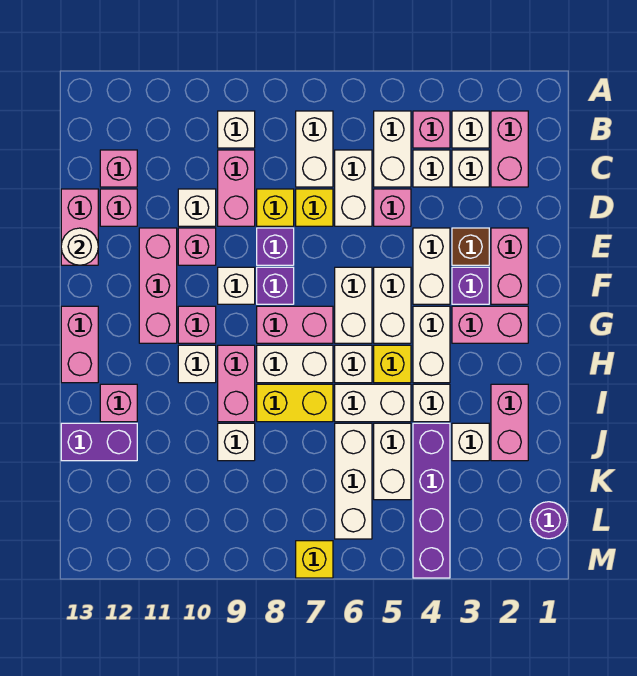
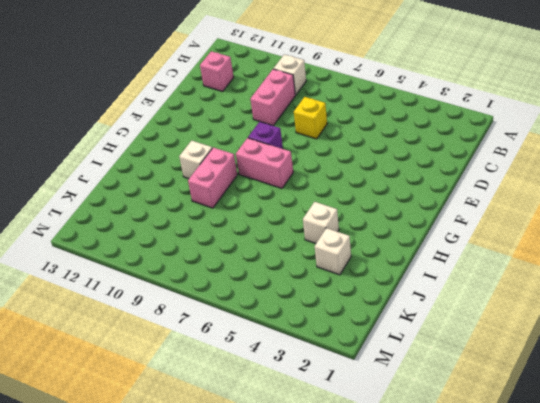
none -> pink brick B2:C2 level 1
none -> white brick B3 level 1
none -> pink brick B4 level 1
none -> white brick B5:C5 level 1

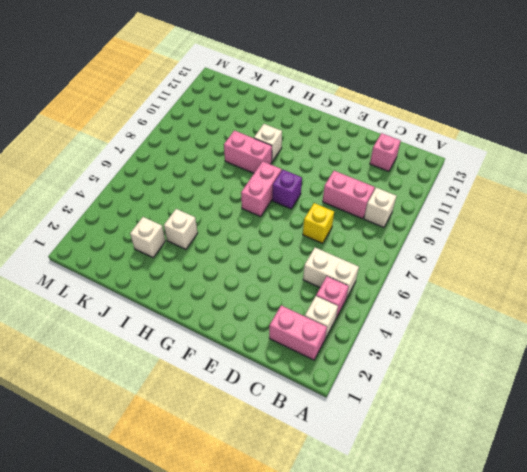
none -> white brick B7:C7 level 1
none -> white brick C3 level 1
none -> white brick C4 level 1
none -> white brick C6:D6 level 1

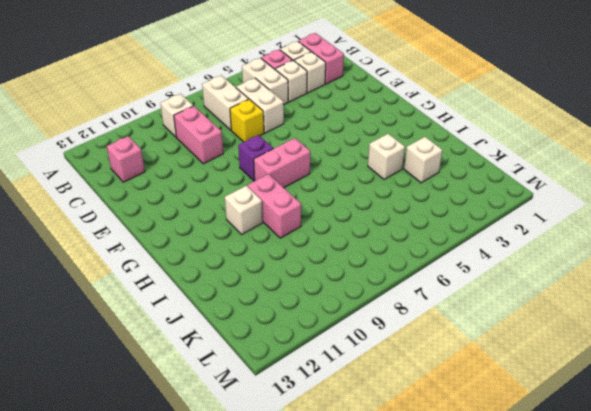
none -> pink brick D5 level 1
none -> yellow brick D8 level 1
none -> white brick D10 level 1
none -> pink brick D12 level 1

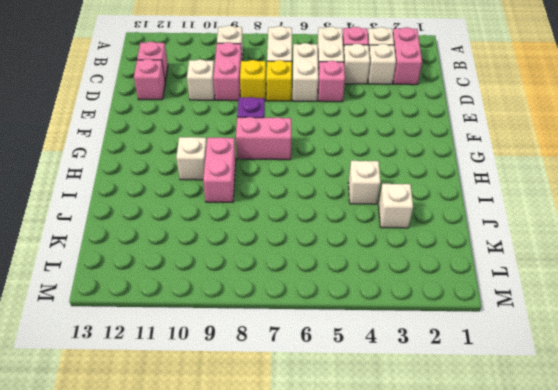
none -> pink brick D13:E13 level 1
none -> pink brick E2:F2 level 1
none -> brown brick E3 level 1
none -> white brick E4:F4 level 1

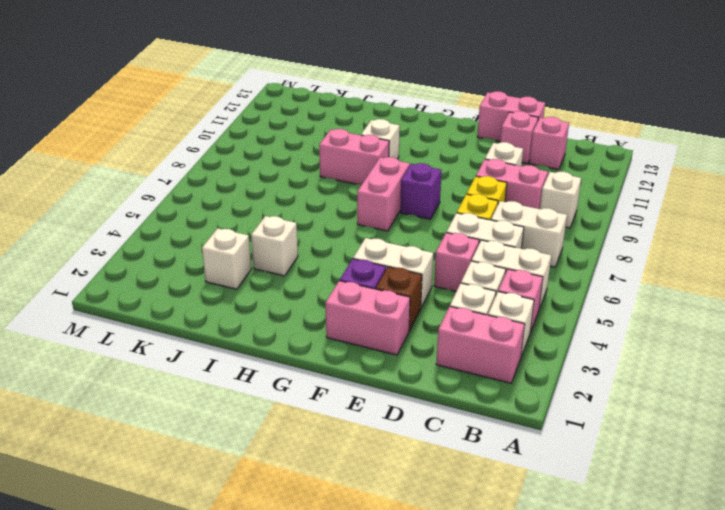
none -> purple brick E8 level 1
none -> pink brick E10 level 1
none -> pink brick E11:G11 level 1
none -> white brick F5:G5 level 1

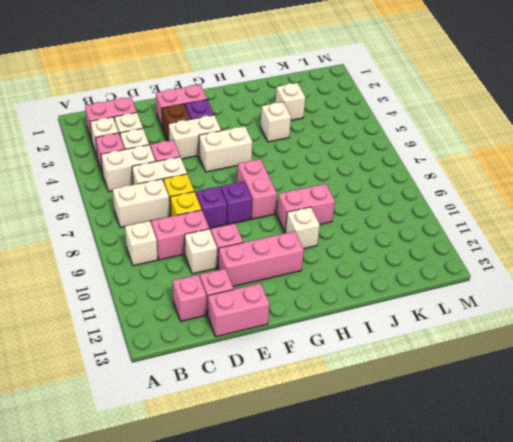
none -> white brick F6:G6 level 1
none -> white brick F9 level 1
none -> pink brick G2:G3 level 1
none -> white brick G4:H4 level 1

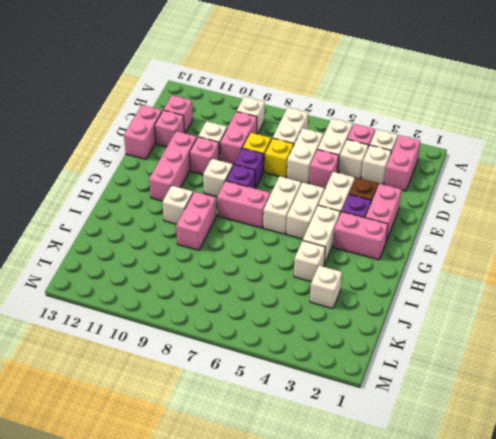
none -> pink brick G10 level 1
none -> pink brick G13:H13 level 1
none -> yellow brick H5 level 1
none -> white brick H6 level 1

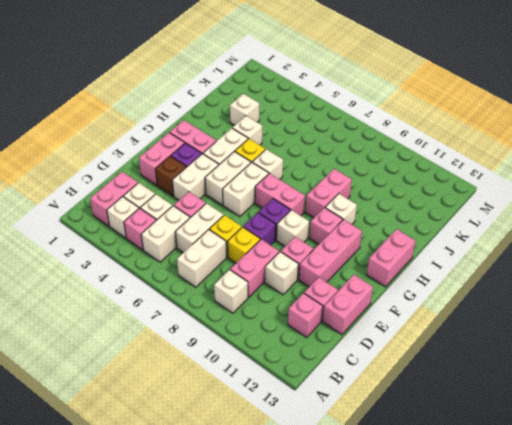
none -> white brick H7:H8 level 1
none -> pink brick I2:J2 level 1
none -> white brick I5:I6 level 1
none -> yellow brick I7:I8 level 1

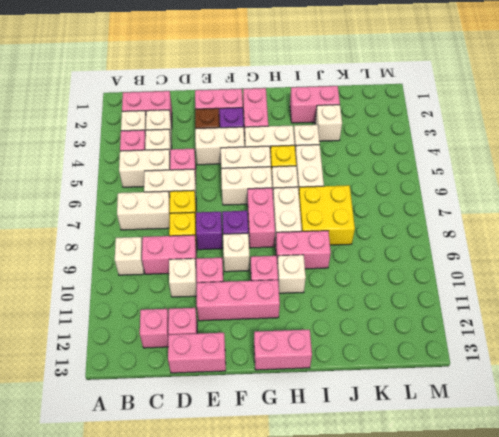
yellow brick I7:J8 level 1 -> yellow brick I7:I8 level 1
none -> pink brick I12 level 1
none -> purple brick J4:M4 level 1
none -> white brick J5:K5 level 1
none -> white brick J6:L6 level 1

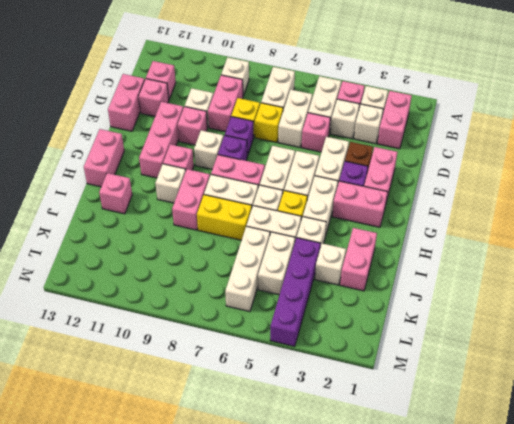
none -> white brick J9 level 1
none -> purple brick J12:J13 level 1
none -> purple round brick L1 level 1
none -> yellow brick M7 level 1

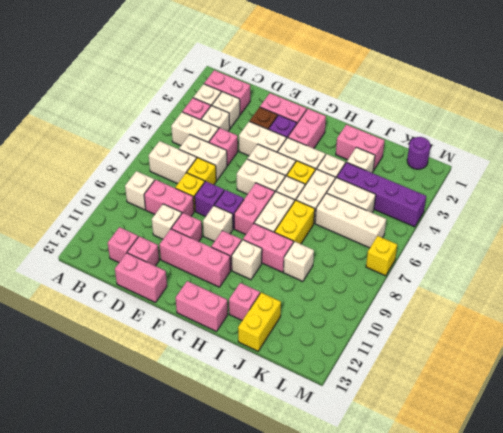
yellow brick J12:J13 level 1 -> purple brick J12:J13 level 1
none -> white round brick E13 level 2

